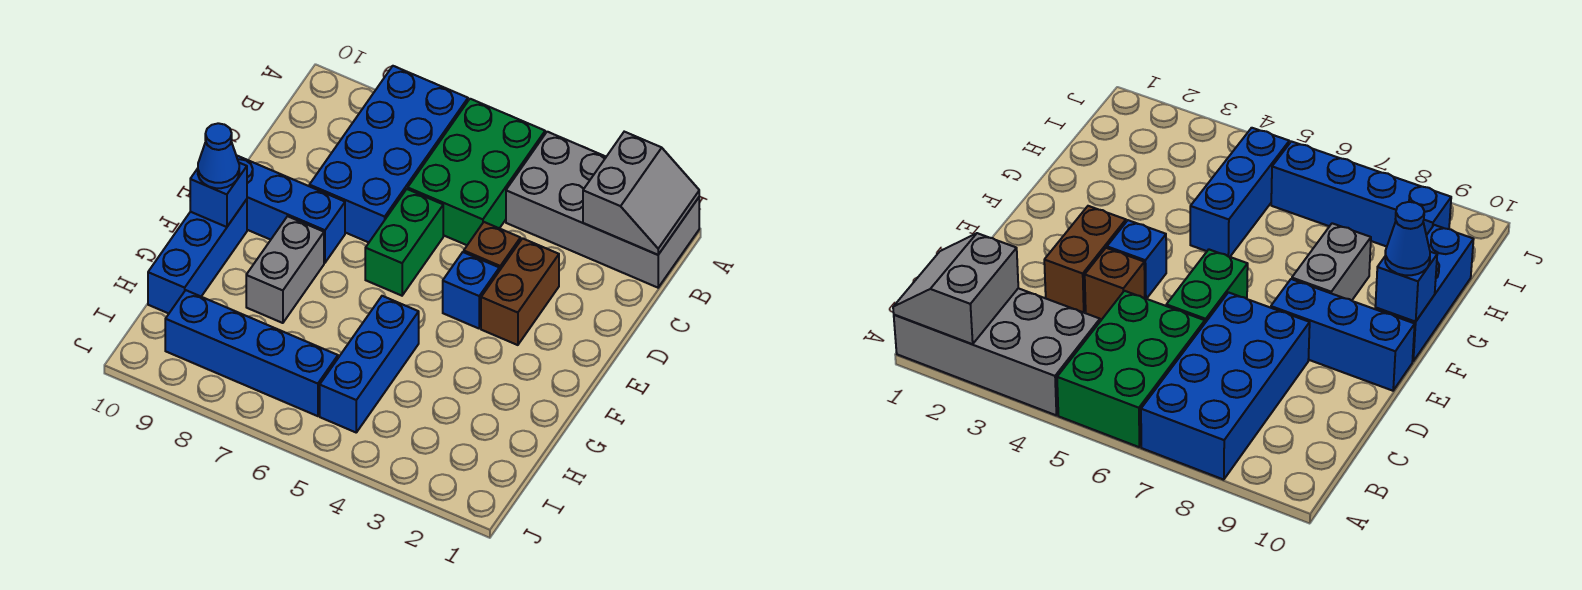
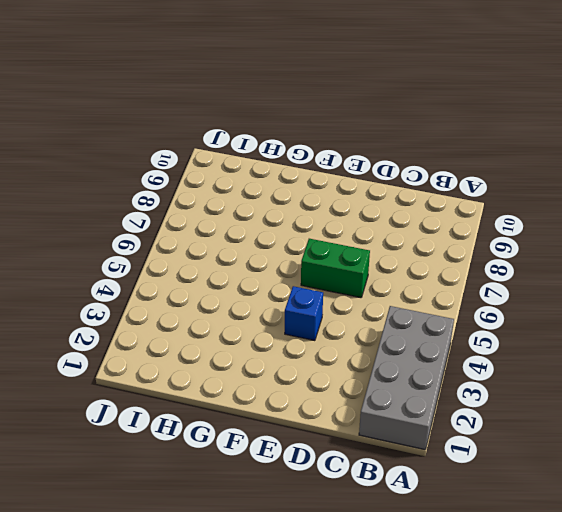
none -> green brick A5:C6 level 1
none -> blue brick A7:D8 level 1
none -> brown brick D3:E3 level 1

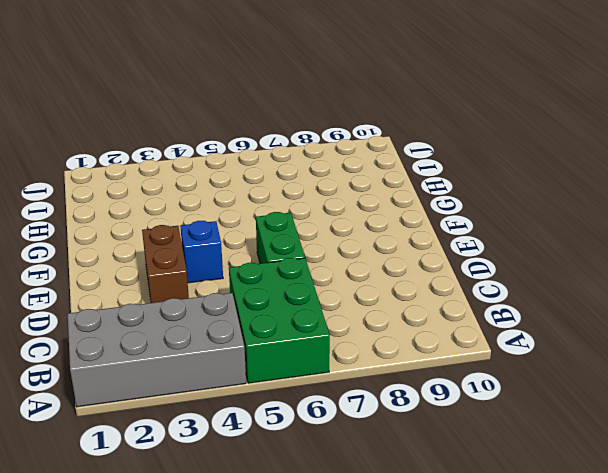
none -> blue brick A7:D8 level 1
none -> brown brick D4 level 1
none -> blue brick E8:E10 level 1

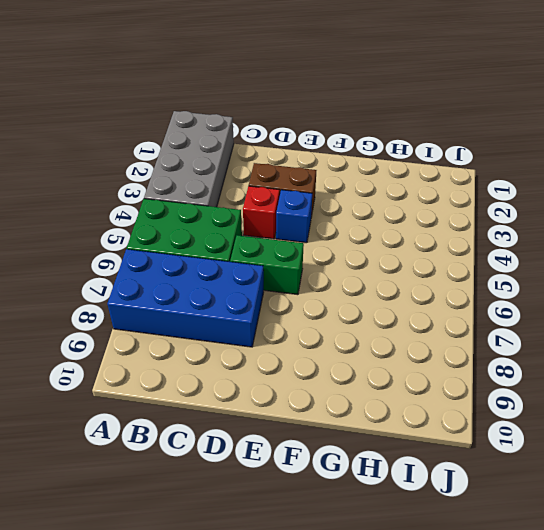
red brick D4 level 1 -> brown brick D4 level 1
none -> blue brick E8:E10 level 1
none -> grey brick F8:G8 level 1
none -> blue brick F10:H10 level 1

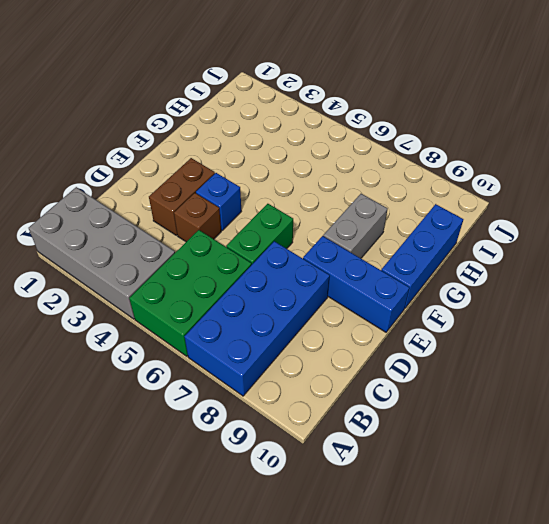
none -> blue brick G5:I5 level 1
none -> blue brick I6:I9 level 1
none -> grey slope A1:B2 level 2 top 2

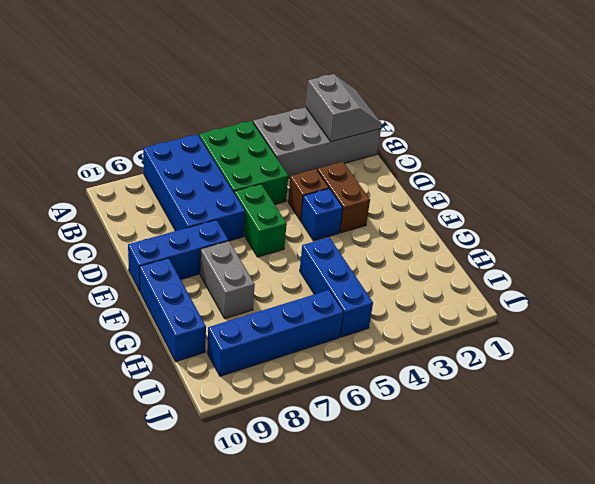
none -> blue brick F10 level 2
none -> blue cone F10 level 3

